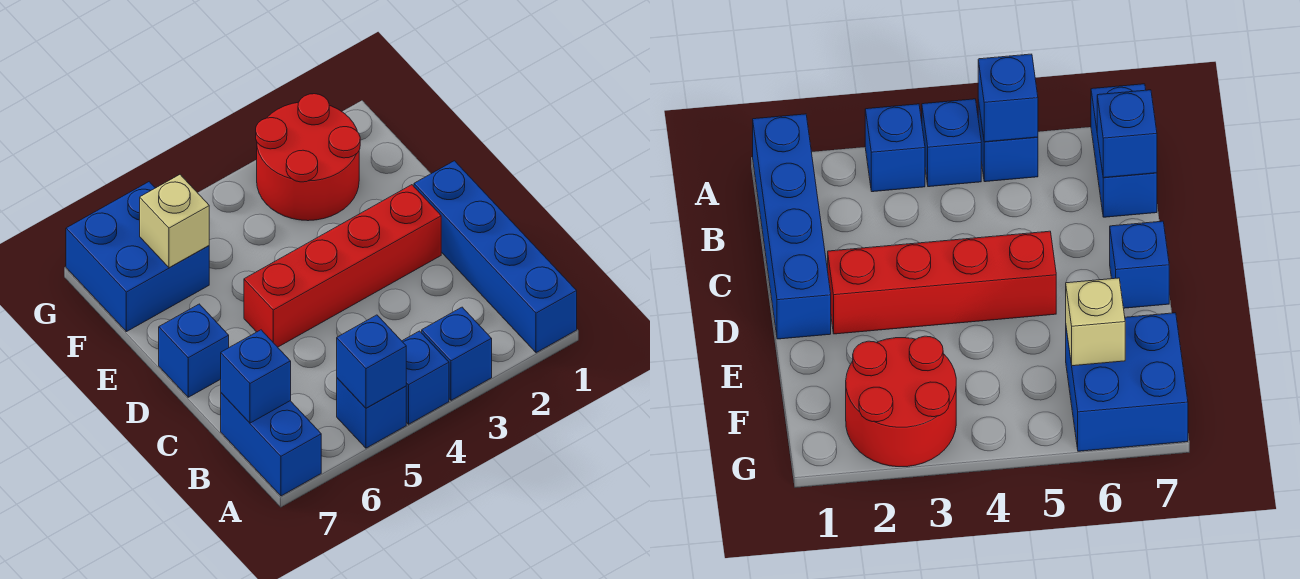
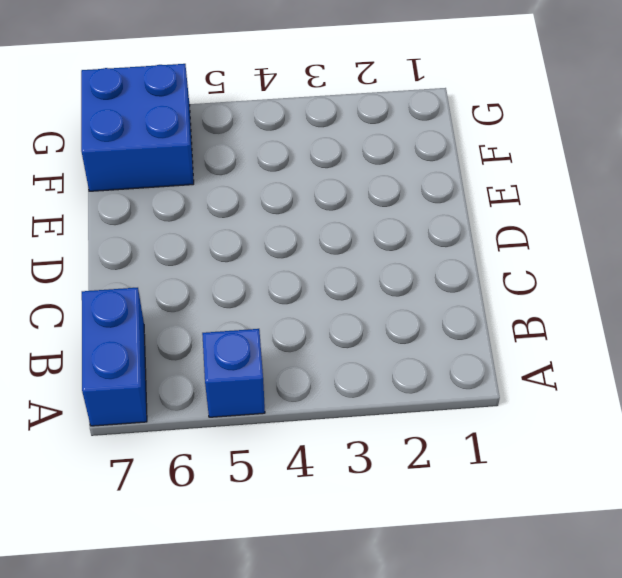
none -> blue brick A1:D1 level 1
none -> blue brick A3 level 1
none -> blue brick A4 level 1

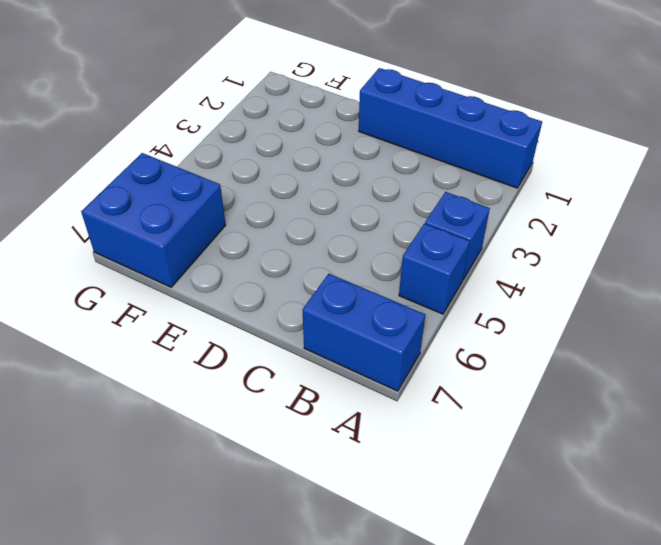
none -> blue brick A3 level 1
none -> red brick D2:D5 level 1
none -> blue brick D7 level 1

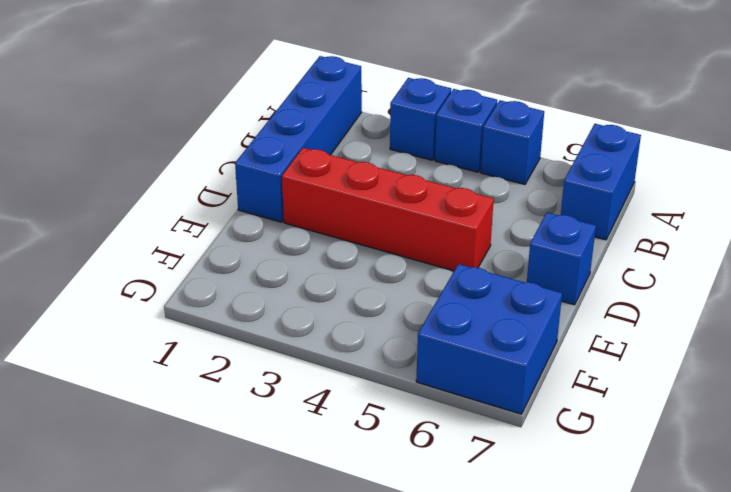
none -> red round brick F2:G3 level 1
none -> blue brick A5 level 2
none -> blue brick B7 level 2

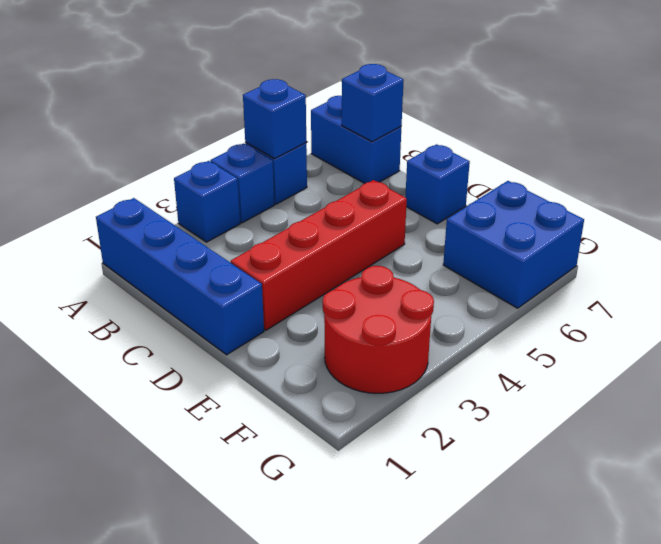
none -> tan brick F6 level 2

